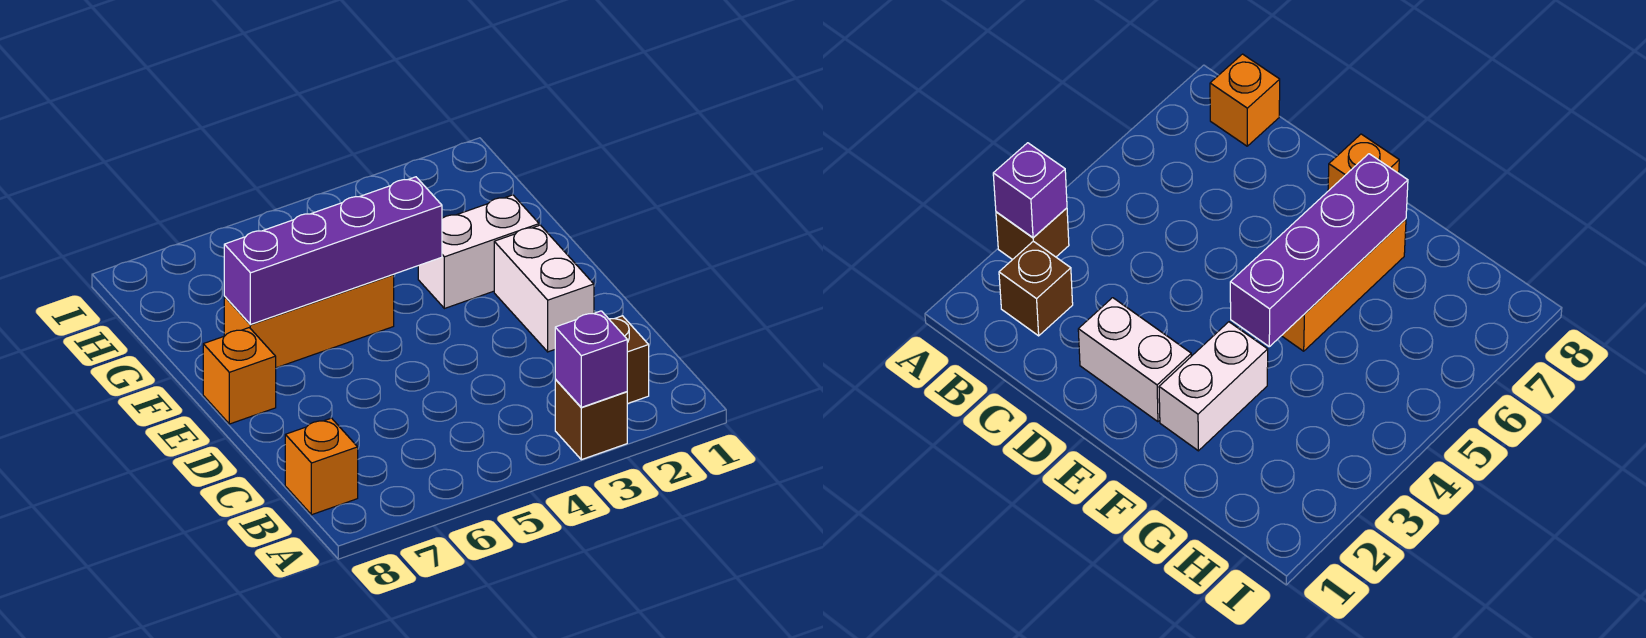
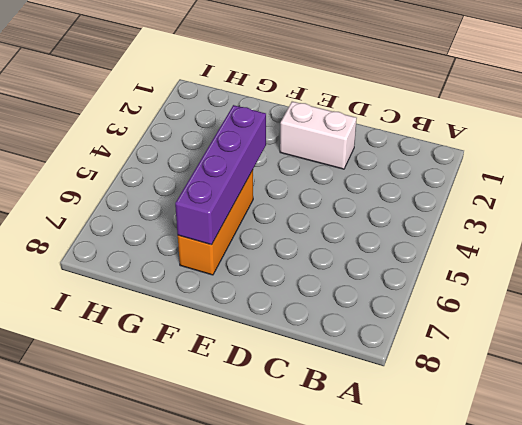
none -> brown brick A3 level 1
none -> brown brick B2 level 1

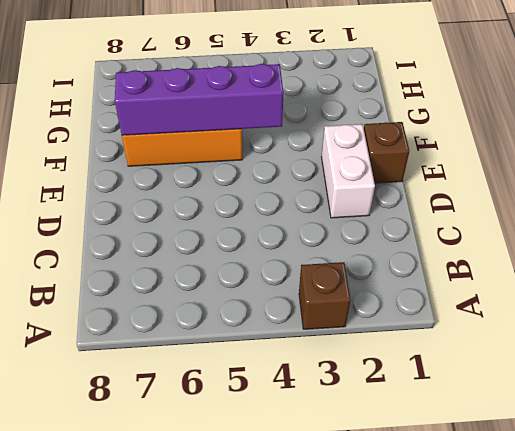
brown brick E1 level 1 -> brown brick B2 level 1
none -> orange brick B8 level 1
none -> orange brick E8 level 1

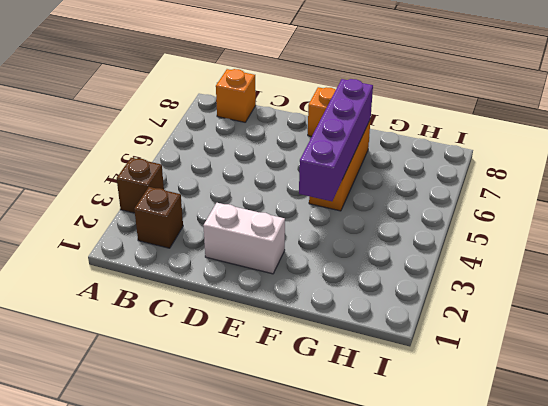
none -> white brick F2:F3 level 1
none -> purple brick A3 level 2

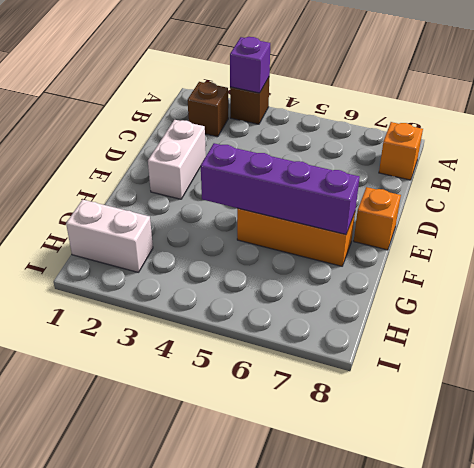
white brick H1:H2 level 1 -> white brick F2:F3 level 1

